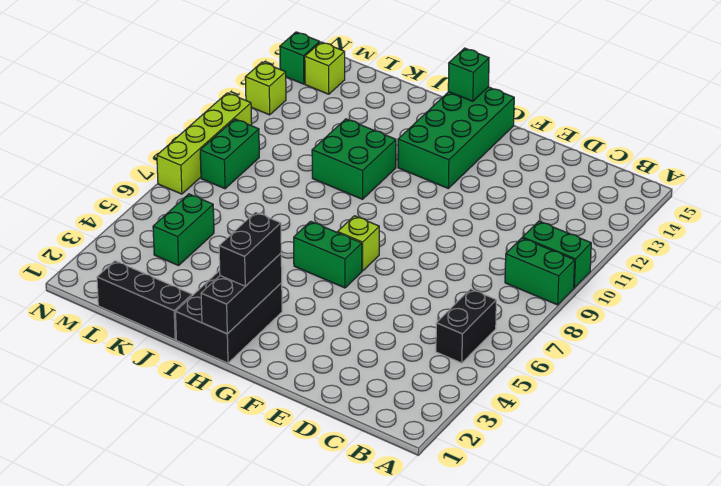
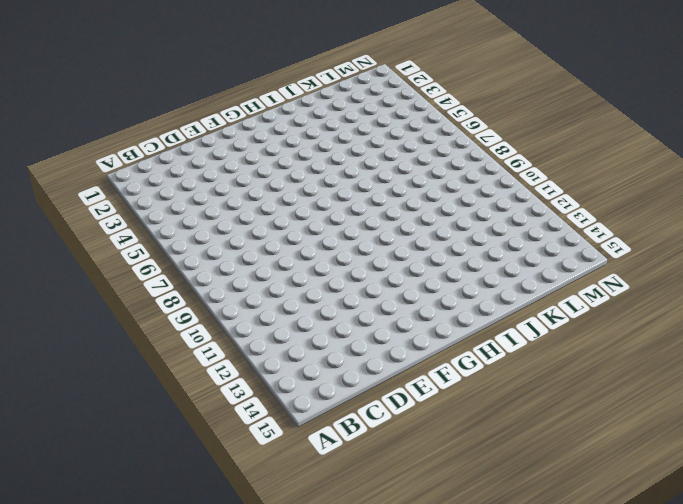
none -> green brick A9:B9 level 1
none -> green brick A10:B10 level 1
none -> black brick B5:B6 level 1

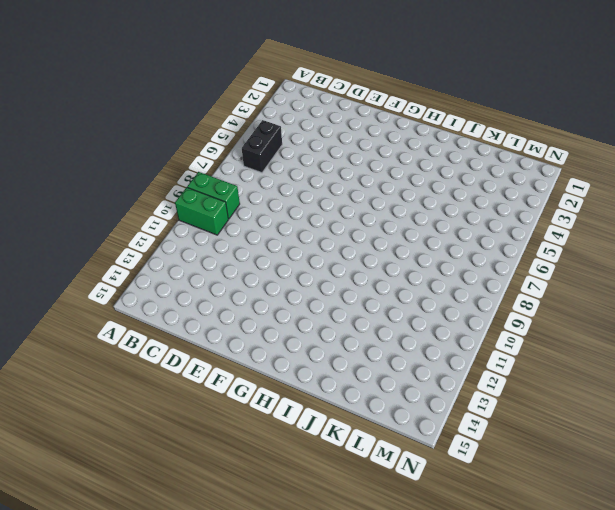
none -> green brick G6:H6 level 1
none -> lime brick G7 level 1
none -> green brick G12:H15 level 1

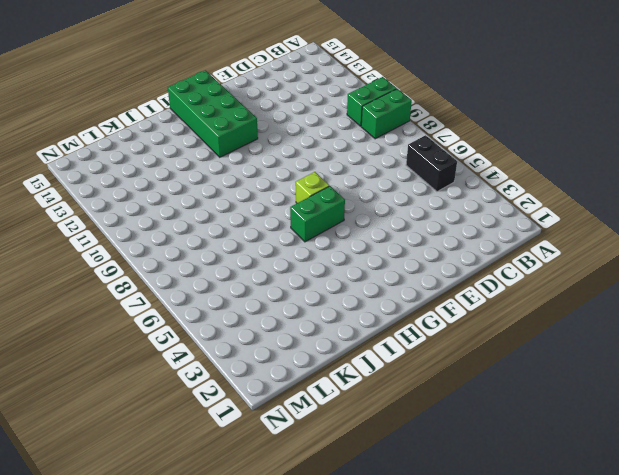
none -> black brick H1:I3 level 1
none -> green brick I10:J11 level 1
none -> black brick J1:L1 level 1

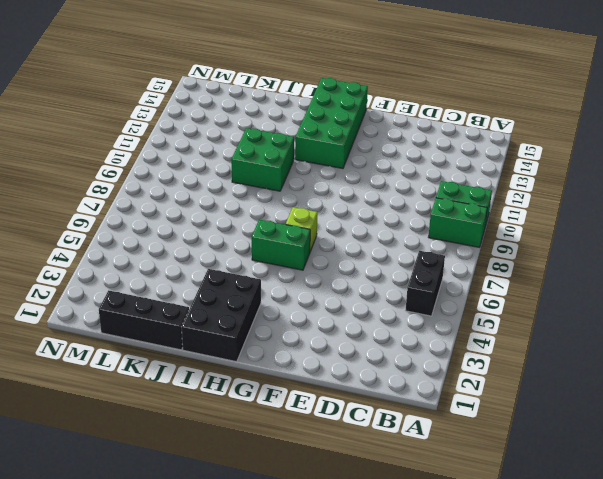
none -> green brick L4:L5 level 1
none -> green brick M8:M9 level 1
none -> lime brick M14 level 1

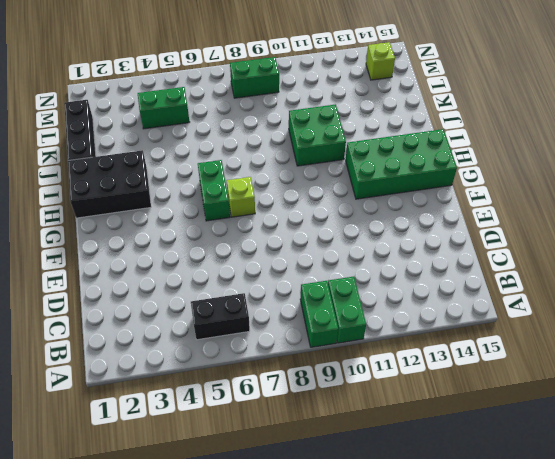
none -> lime brick N7:N10 level 1
none -> lime brick N12 level 1
none -> green brick N14 level 1

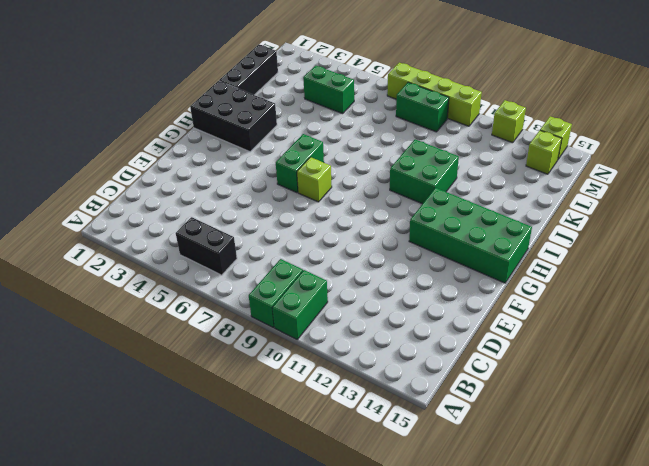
lime brick N14 level 1 -> green brick N14 level 1
none -> black brick H1:H3 level 2
none -> green brick H15 level 2
none -> black brick H2:H3 level 3

